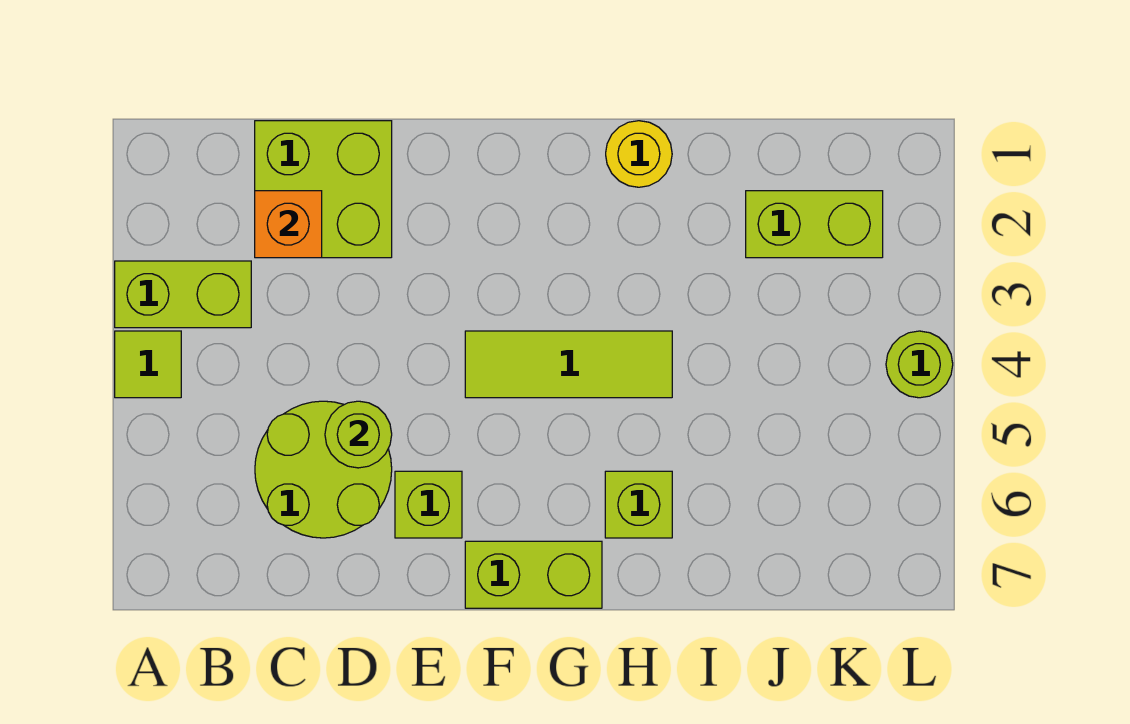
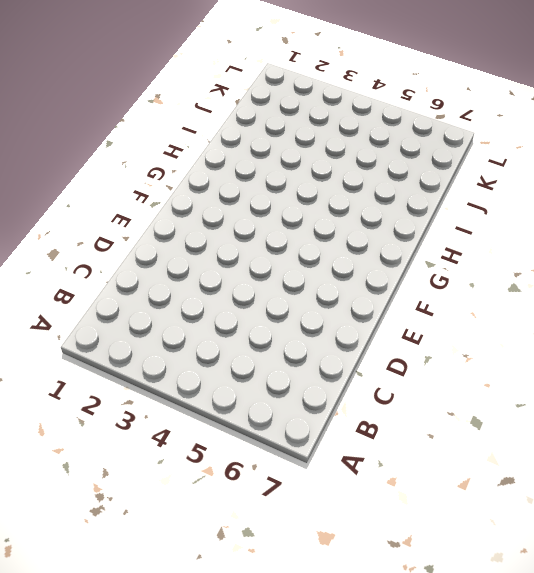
none -> lime brick A3:B3 level 1
none -> lime tile A4 level 1
none -> lime brick C1:D2 level 1

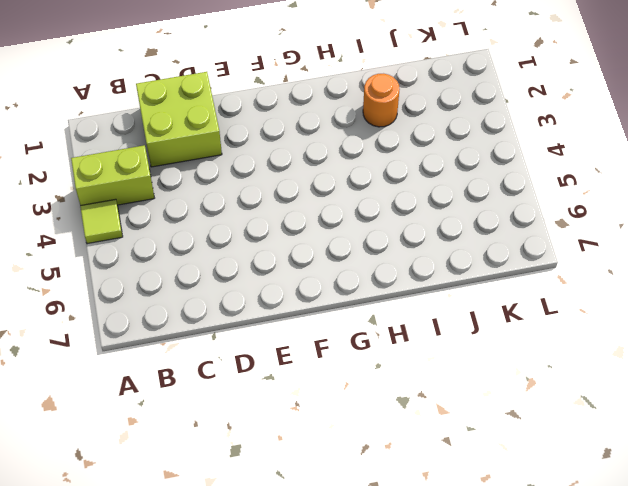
orange round brick I2 level 1 -> none
none -> lime round brick C5:D6 level 1
none -> lime brick E6 level 1
none -> lime tile F4:H4 level 1

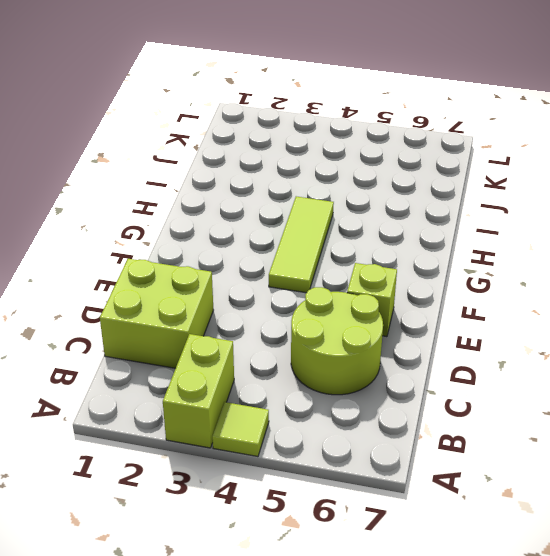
none -> lime brick F7:G7 level 1
none -> yellow round brick H1 level 1
none -> lime brick H6 level 1

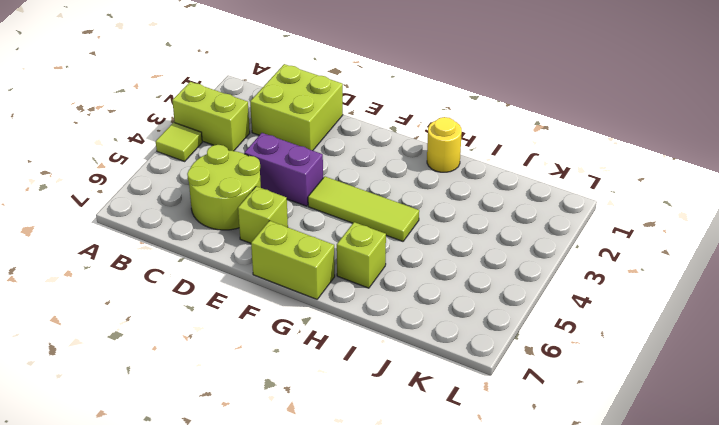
purple brick D4:E4 level 1 -> none
none -> lime brick J2:K2 level 1
none -> lime round brick L4 level 1
none -> orange brick C2 level 2

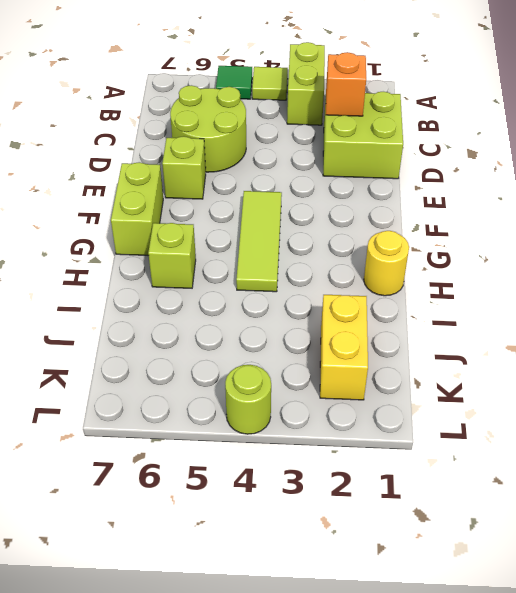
green tile A5 level 1 -> none
yellow brick J2:K2 level 1 -> lime brick J2:K2 level 1
none -> lime round brick D5 level 2

